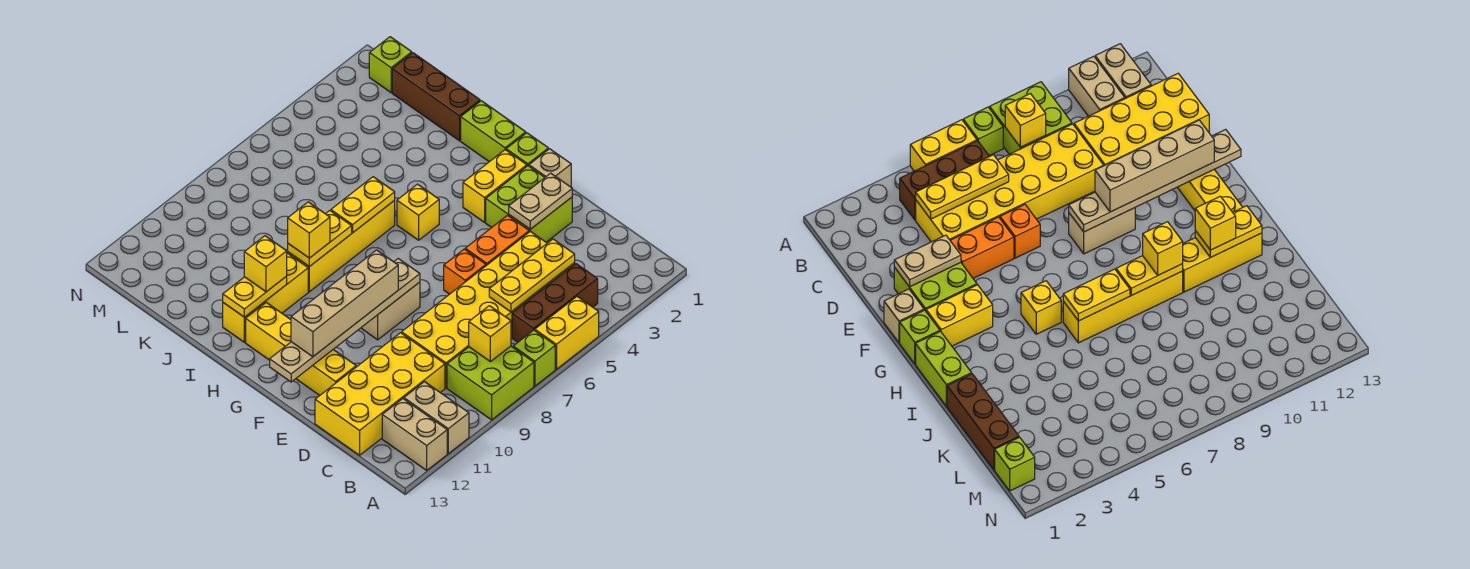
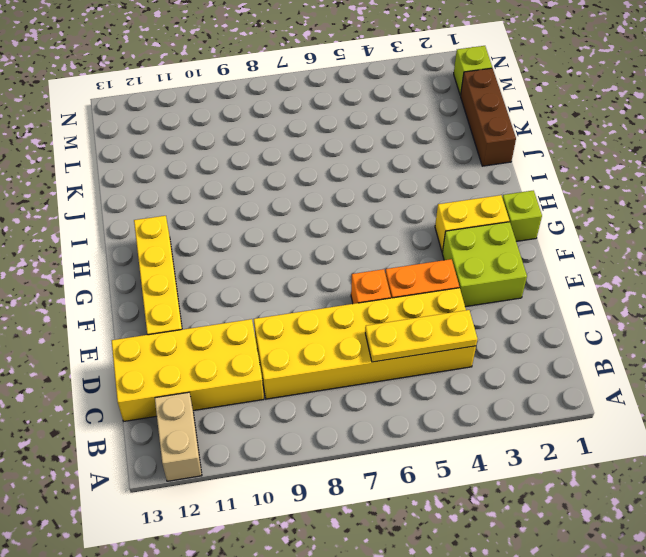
none -> yellow brick A5:A6 level 1
none -> lime brick A7 level 1
none -> lime brick A8:B9 level 1
none -> tan brick A11:B11 level 1

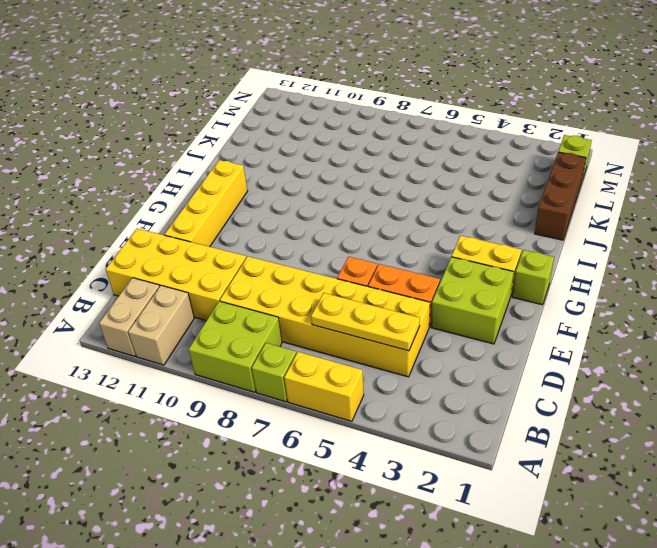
none -> brown brick B4:B6 level 1
none -> tan brick F1 level 1
none -> tan brick F8:F9 level 1
none -> lime brick H1:I1 level 1

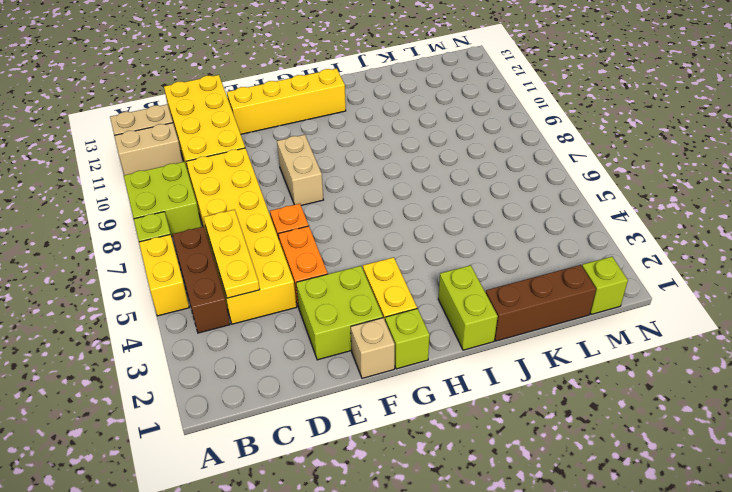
lime brick I1:I2 level 1 -> lime brick H1:I1 level 1
none -> yellow brick H5 level 1
none -> yellow brick I6:I9 level 1
none -> yellow brick I10:I12 level 1
none -> yellow brick B8 level 2

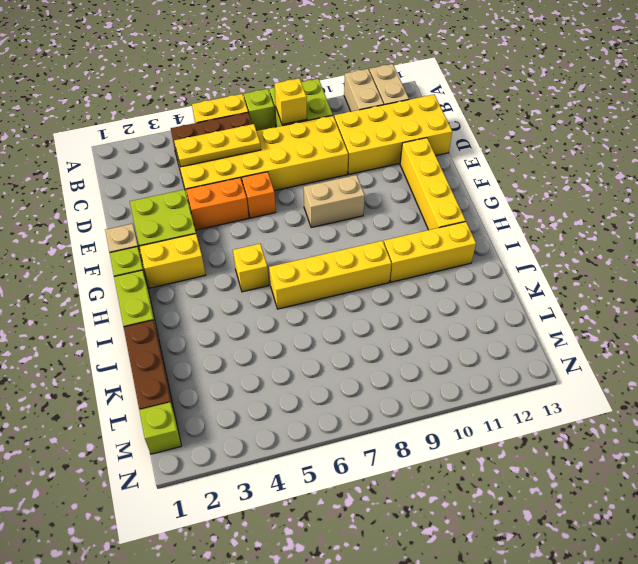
none -> tan plate E2:E3 level 2
none -> tan plate F8:F13 level 2
none -> yellow plate I6:I7 level 2
none -> yellow plate I8:I9 level 2

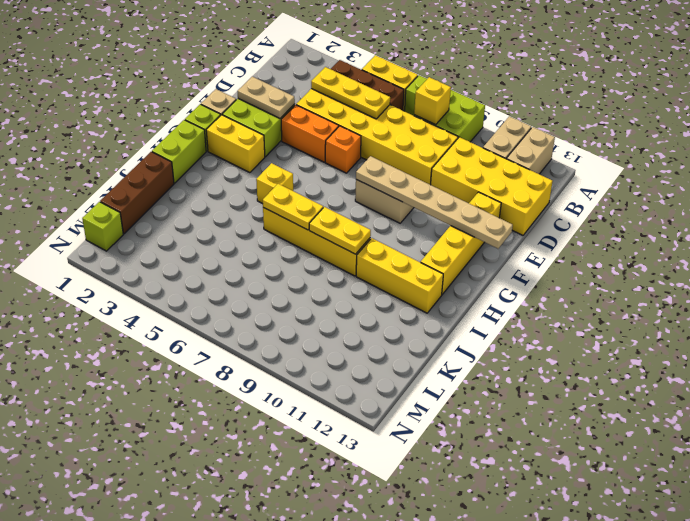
none -> yellow plate I11:I12 level 2
none -> tan brick F9:F12 level 3
none -> yellow brick I9 level 3
none -> yellow brick I11 level 3

